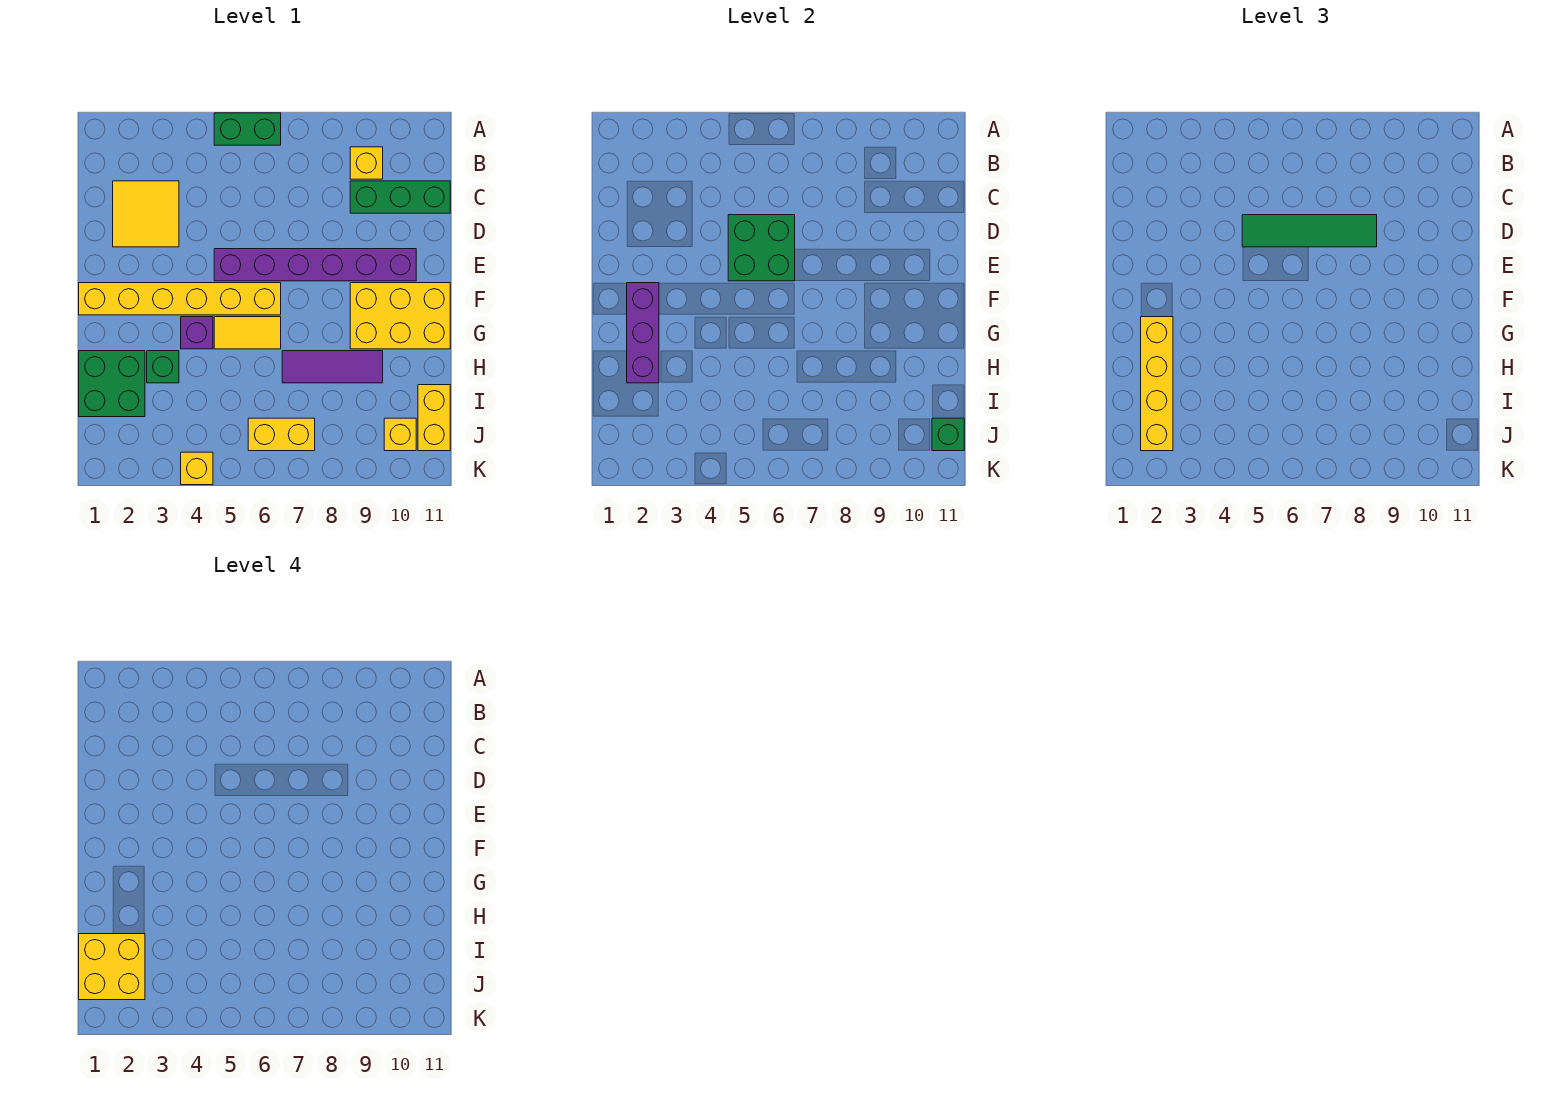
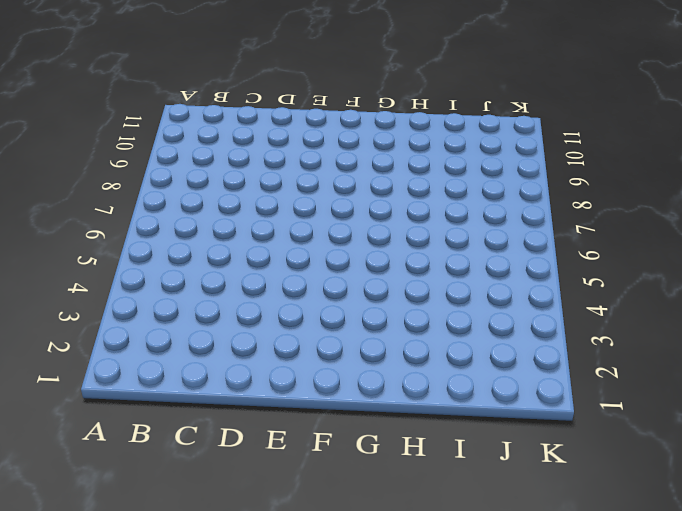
none -> green brick A5:A6 level 1
none -> yellow brick B9 level 1
none -> yellow tile C2:D3 level 1

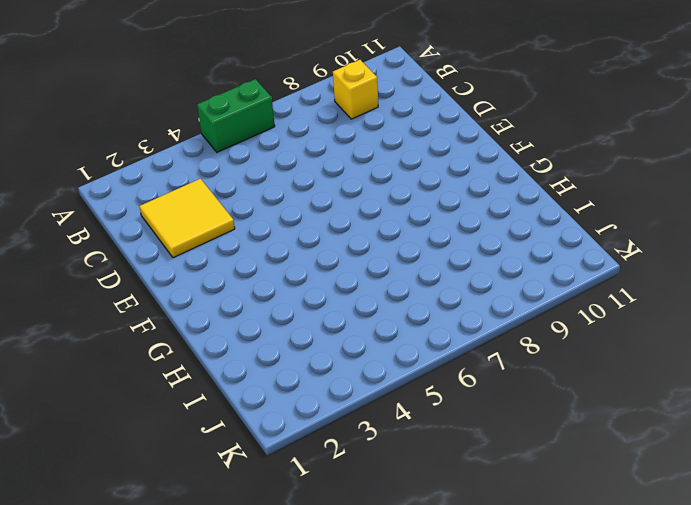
none -> green brick C9:C11 level 1
none -> purple brick E5:E10 level 1
none -> yellow brick F1:F6 level 1

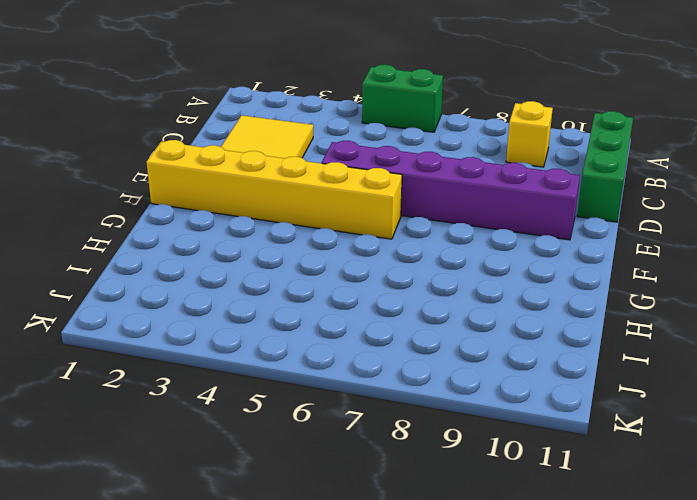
green brick B11:D11 level 1 -> green brick C9:C11 level 1
none -> yellow brick F9:G11 level 1
none -> purple brick G4 level 1
none -> yellow tile G5:G6 level 1

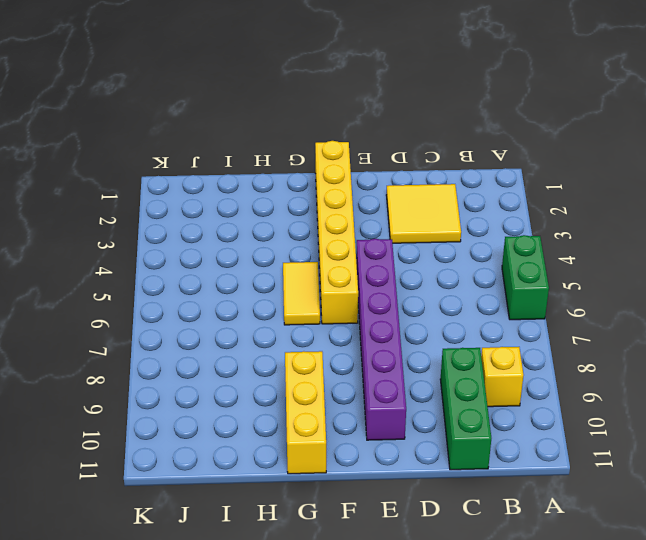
yellow brick G9:G11 level 1 -> yellow brick F9:G11 level 1
none -> purple brick G4 level 1
none -> green brick H1:I2 level 1
none -> green brick H3 level 1

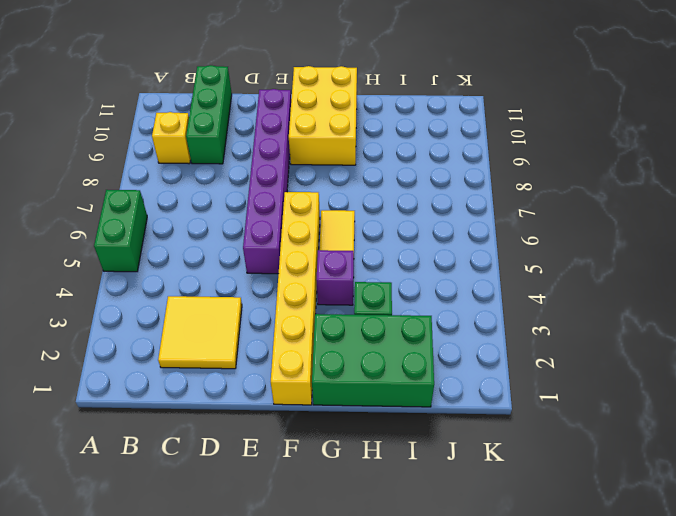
green brick G1:I2 level 1 -> green brick H1:I2 level 1
none -> purple tile H7:H9 level 1
none -> yellow brick I11:J11 level 1
none -> yellow brick J6:J7 level 1

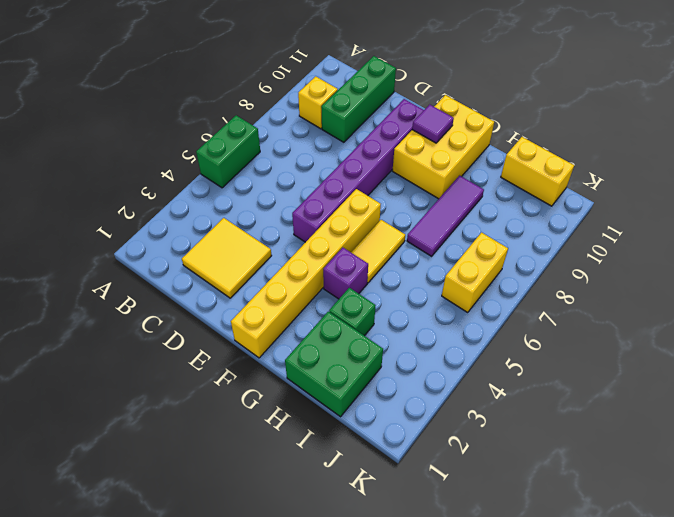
purple tile F10 level 2 -> none
none -> yellow brick J10 level 1
none -> yellow brick K4 level 1
none -> green brick D5:E6 level 2

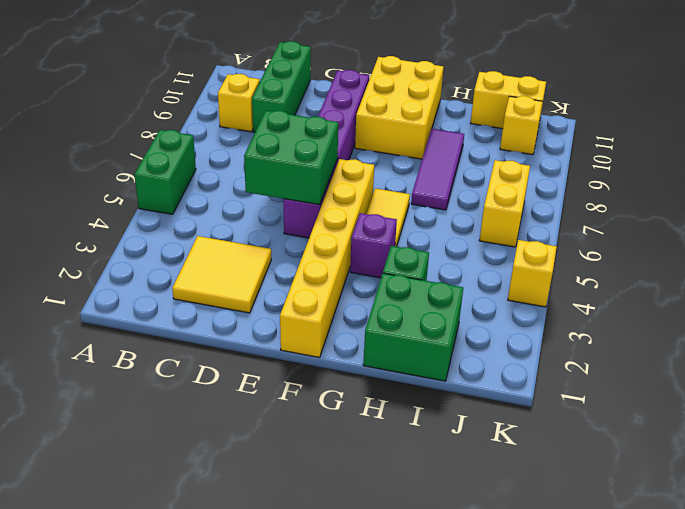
none -> purple brick F2:H2 level 2
none -> green brick J11 level 2
none -> green tile D5:D8 level 3

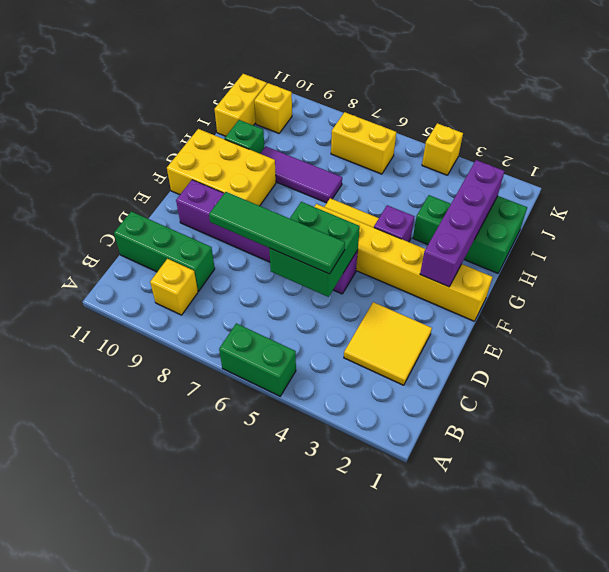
purple brick F2:I2 level 2 -> purple brick F2:H2 level 2
green brick H10 level 1 -> green brick J11 level 2
none -> yellow brick G2:J2 level 3
none -> yellow brick I1:J2 level 4

